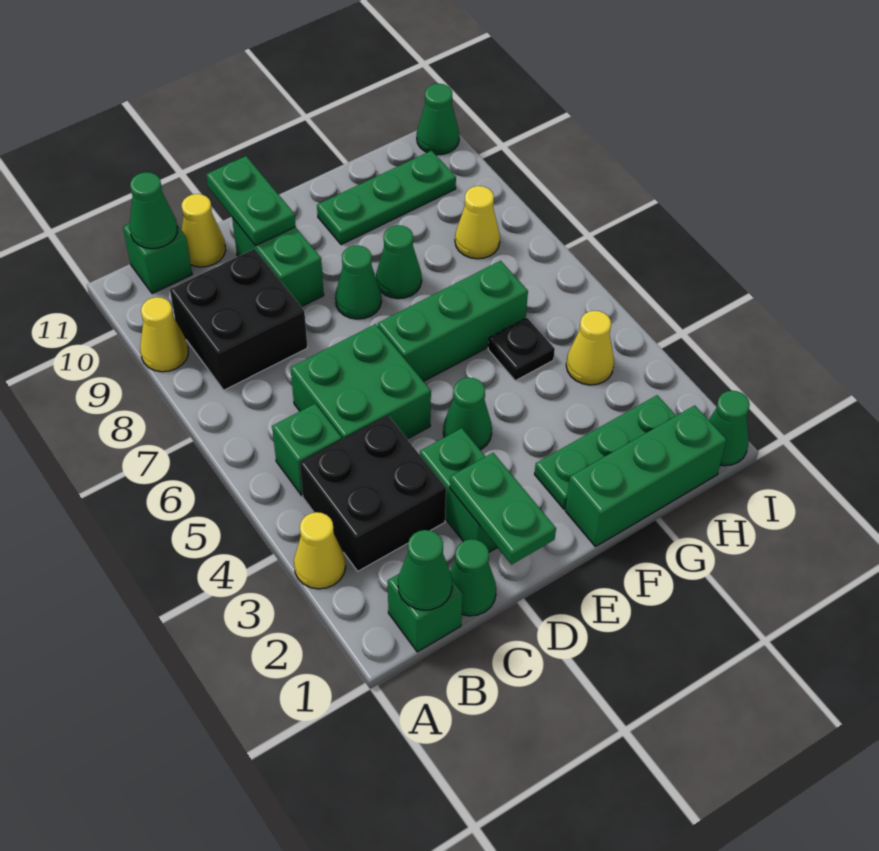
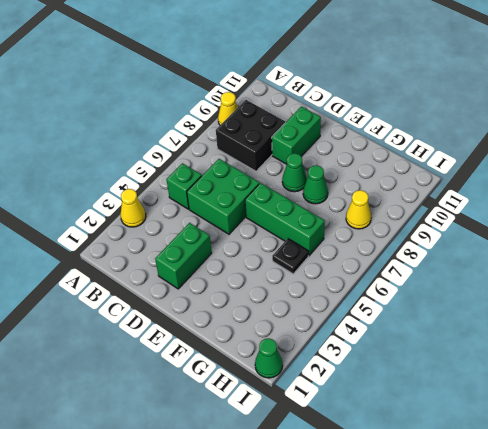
none -> green brick B1 level 1
none -> black brick B3:C4 level 1
none -> green brick B11 level 1

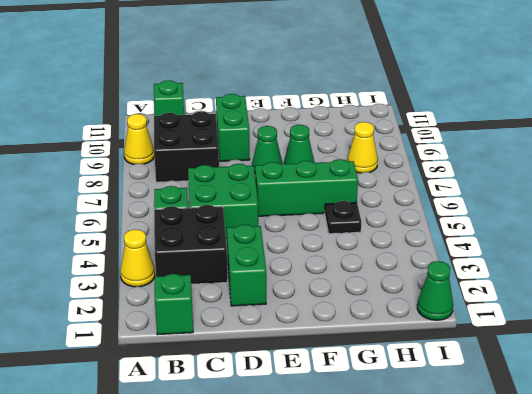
none -> green cone C1 level 1
none -> yellow cone C11 level 1
none -> green cone E4 level 1

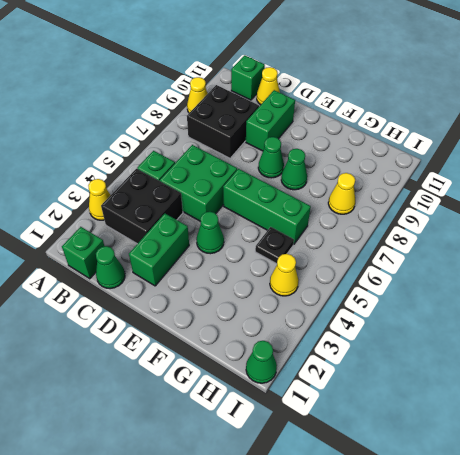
none -> green brick F1:H1 level 1
none -> green plate F2:H2 level 1
none -> green plate F10:H10 level 1

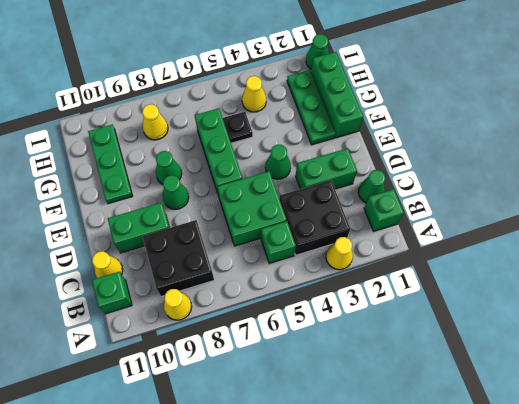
none -> green cone I11 level 1
none -> green cone B1 level 2
none -> green cone B11 level 2

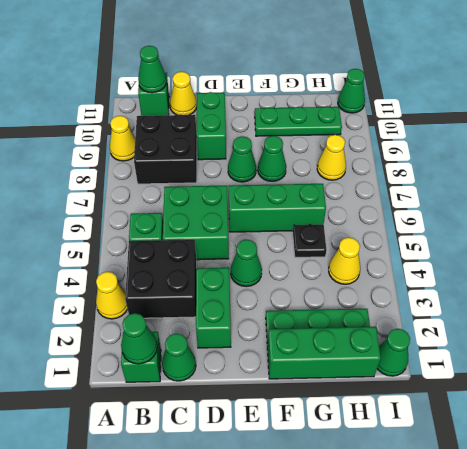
none -> green plate D1:D2 level 2
none -> green plate D10:D11 level 2

